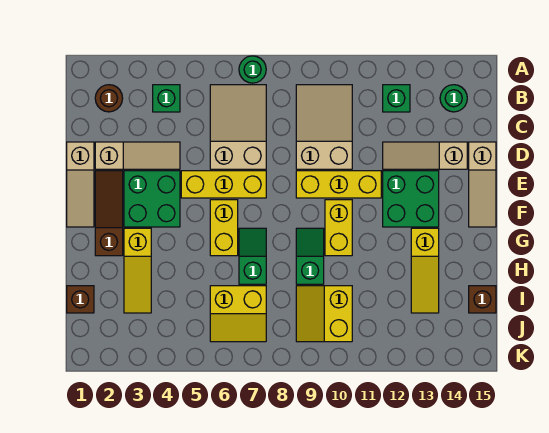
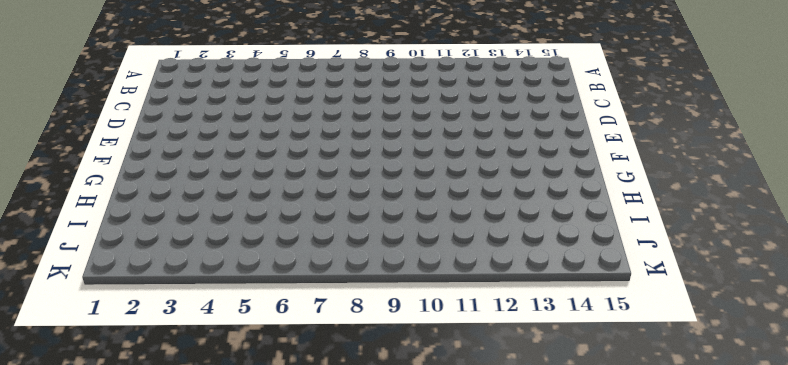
none -> green round brick A7 level 1
none -> brown round brick B2 level 1
none -> green brick B4 level 1

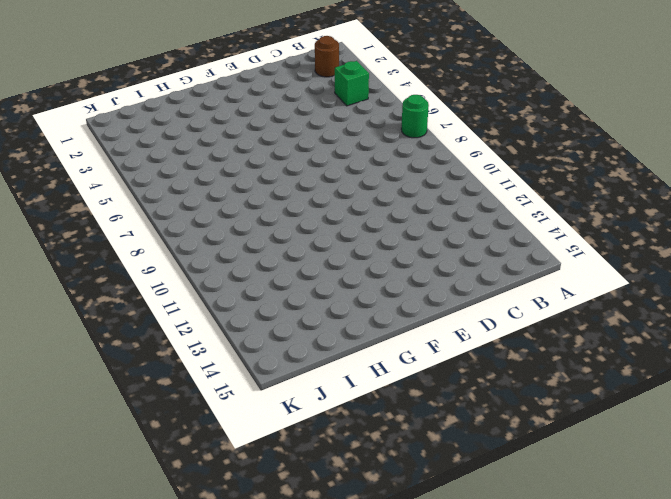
none -> tan slope B6:D7 level 1 top D
none -> tan slope B9:D10 level 1 top D
none -> green brick B12 level 1

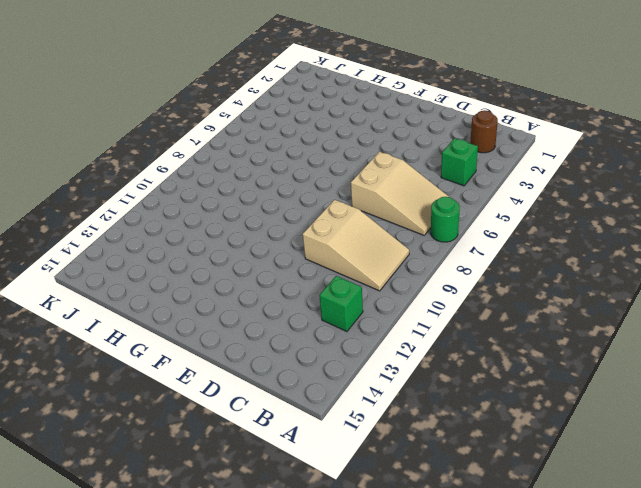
none -> green round brick B14 level 1
none -> tan slope D1:F1 level 1 top D
none -> tan slope D2:D4 level 1 top 2

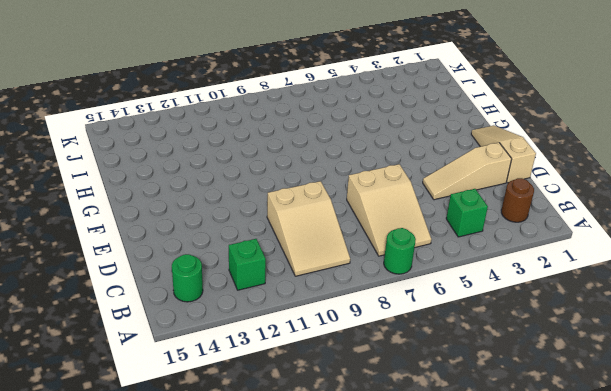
none -> tan slope D12:D14 level 1 top 14
none -> tan slope D15:F15 level 1 top D
none -> brown slope E2:G2 level 1 top G

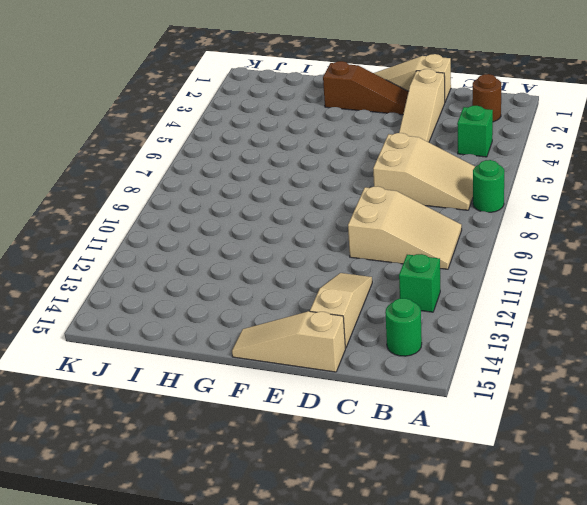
none -> green brick E3:F4 level 1
none -> yellow brick E5:E7 level 1
none -> yellow brick E9:E11 level 1

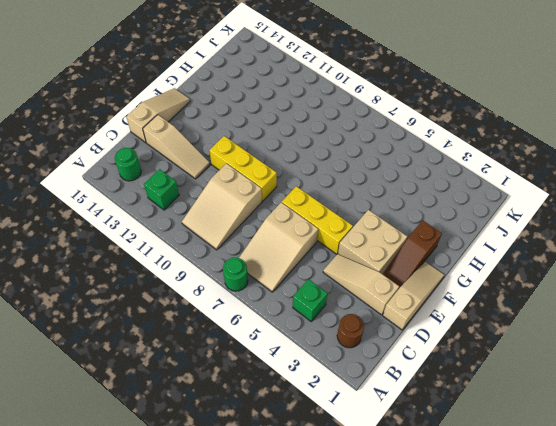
tan brick E3:F4 level 1 -> green brick E3:F4 level 1
none -> green brick E12:F13 level 1
none -> yellow brick F6:G6 level 1
none -> yellow brick F10:G10 level 1

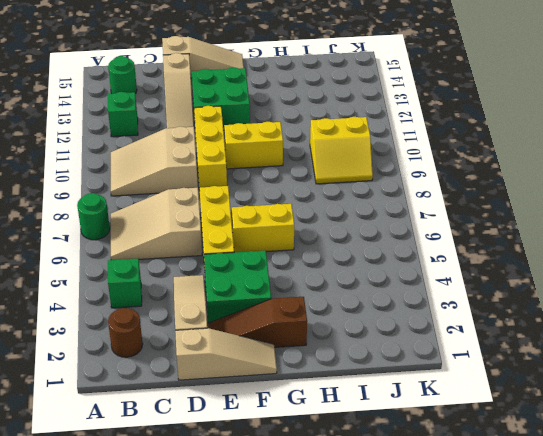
none -> yellow slope G3:I3 level 1 top G
none -> green slope G7:H7 level 1 top H
none -> green slope G9:H9 level 1 top H

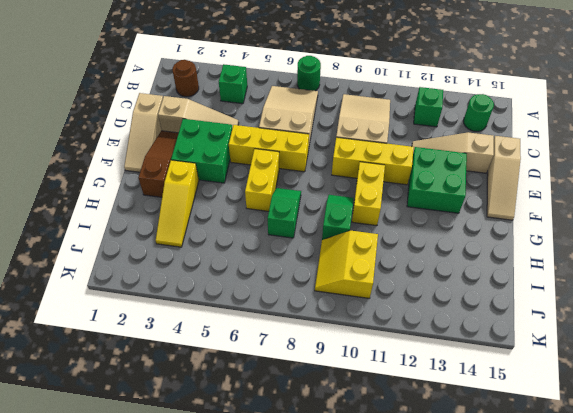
none -> yellow slope G13:I13 level 1 top G
none -> brown brick I1 level 1
none -> yellow slope I6:J7 level 1 top I

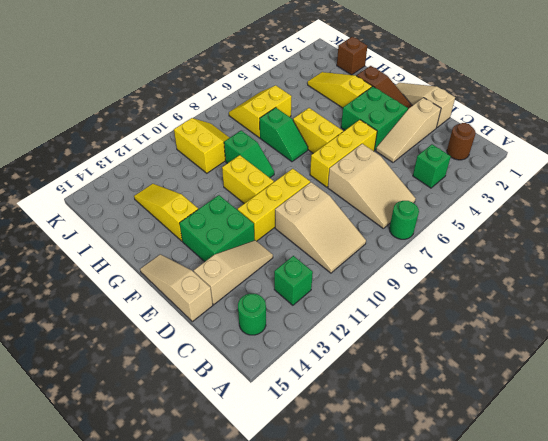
none -> brown brick I15 level 1

